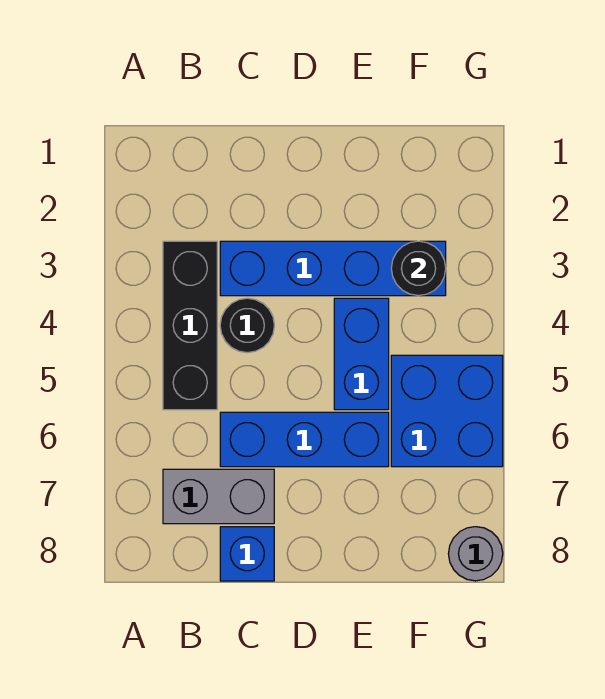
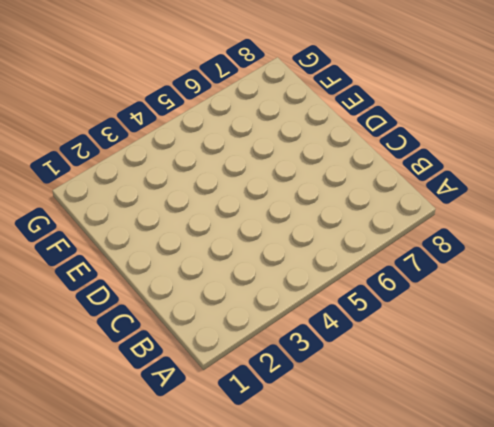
none -> black brick B3:B5 level 1
none -> grey brick B7:C7 level 1

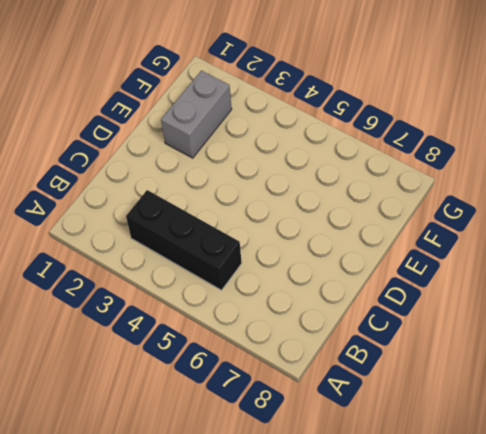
grey brick E2:F2 level 1 -> grey brick B7:C7 level 1
none -> blue brick C3:F3 level 1
none -> black round brick C4 level 1

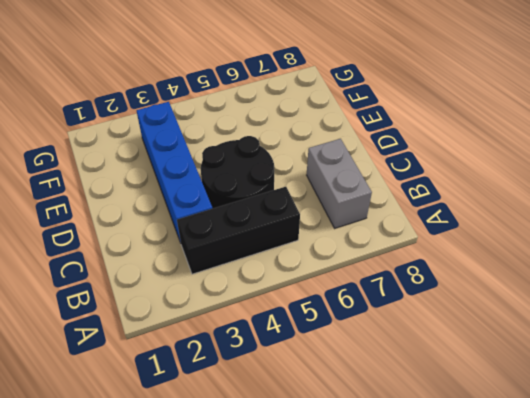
black round brick C4:D5 level 1 -> black round brick C4 level 1
none -> blue brick C6:E6 level 1
none -> blue brick C8 level 1

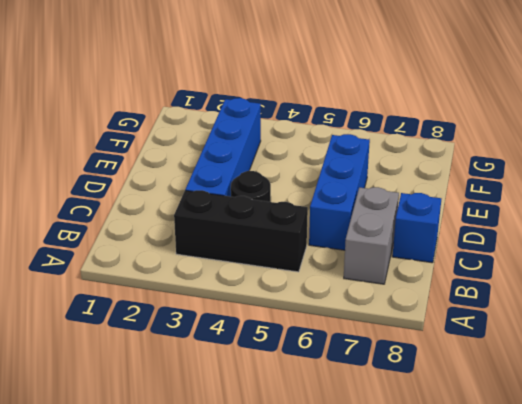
none -> blue brick E4:E5 level 1
none -> blue brick F5:G6 level 1

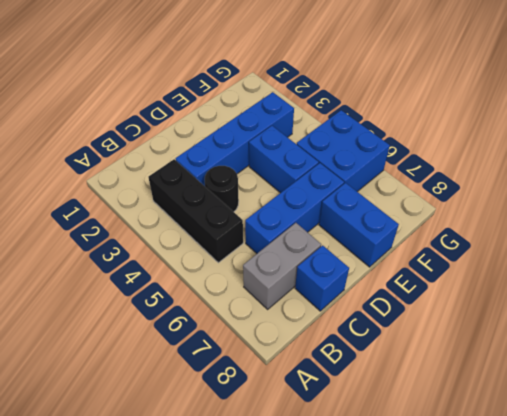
blue brick E7:E8 level 1 -> none
none -> grey round brick G8 level 1
none -> black round brick F3 level 2

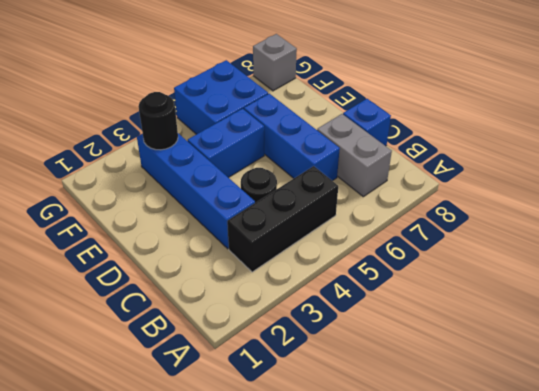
grey brick G8 level 1 -> grey round brick G8 level 1

